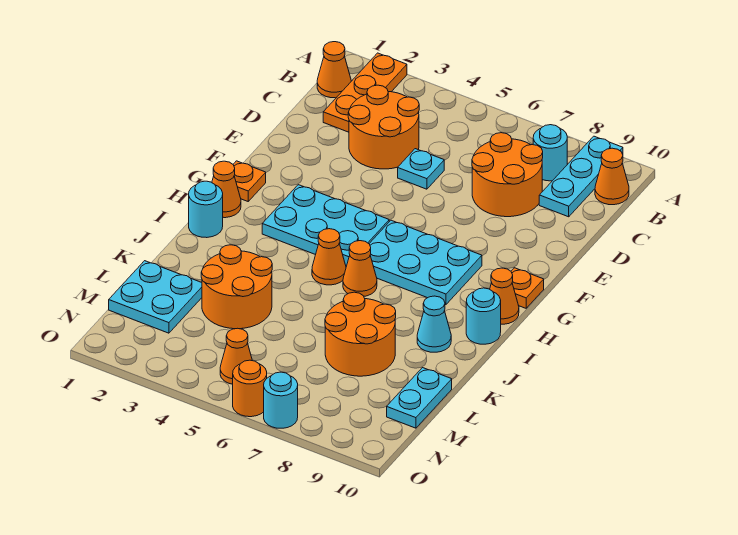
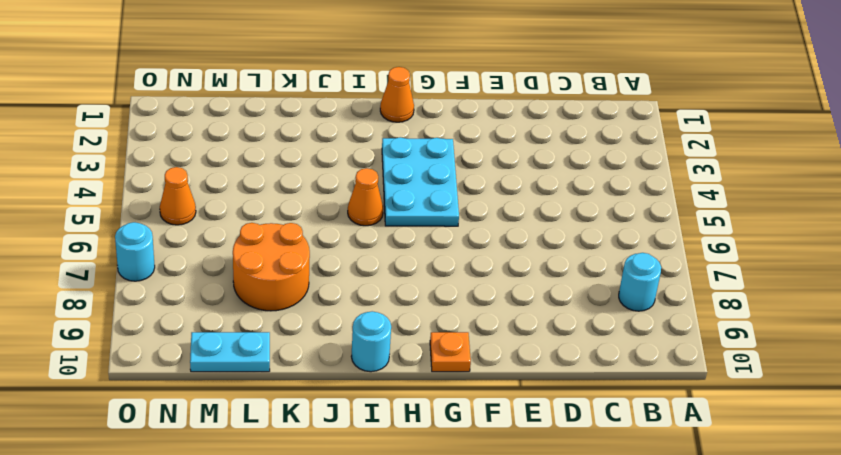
none -> orange plate A2:C2 level 1
none -> cyan plate A9:C9 level 1
none -> orange cone B1 level 1

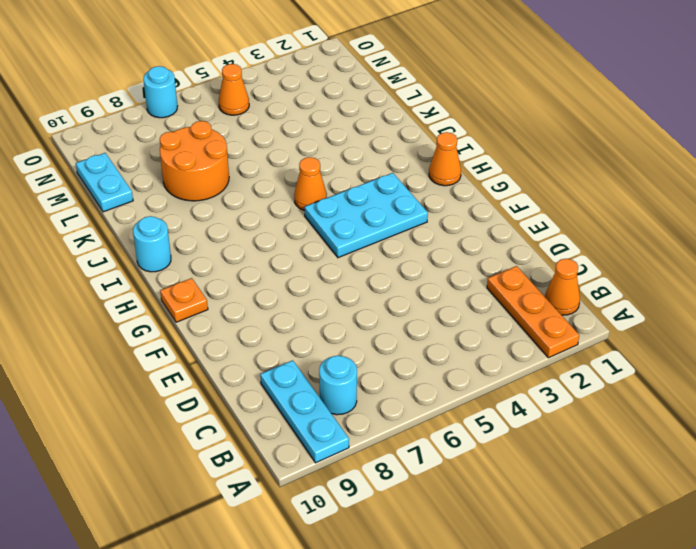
none -> orange cone B10 level 1
none -> orange round brick C3:D4 level 1
none -> orange round brick C7:D8 level 1

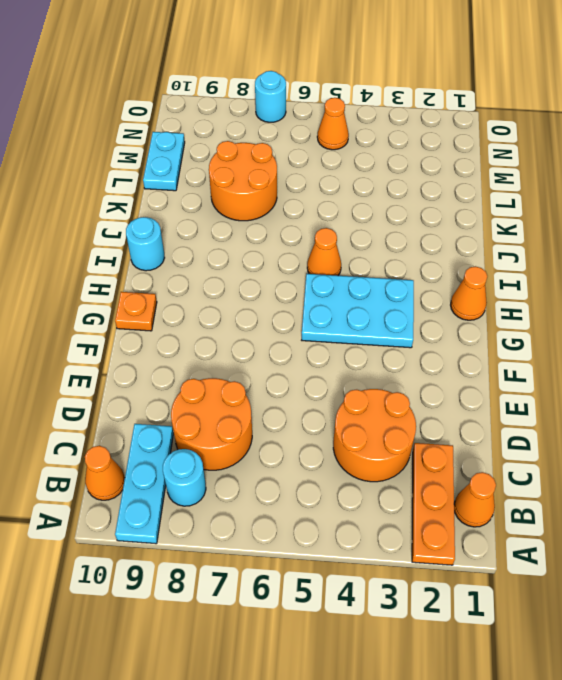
none -> cyan plate D5 level 1
none -> orange plate G1 level 1
none -> cyan plate G6:H8 level 1

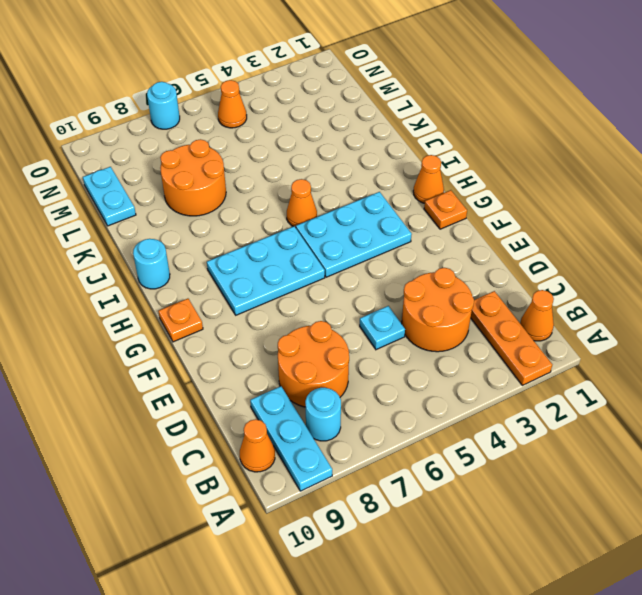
none -> orange cone H10 level 1
none -> cyan round brick I1 level 1
none -> orange cone I6 level 1

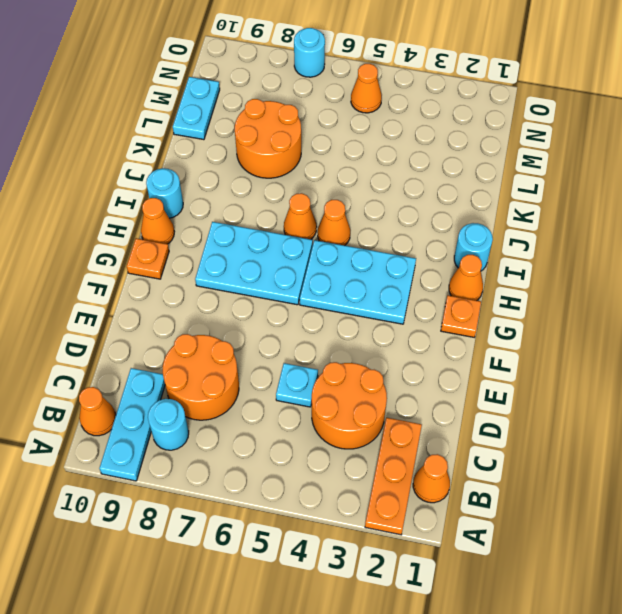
none -> cyan cone J9 level 1
none -> orange round brick K3:L4 level 1
none -> cyan plate L1:M2 level 1

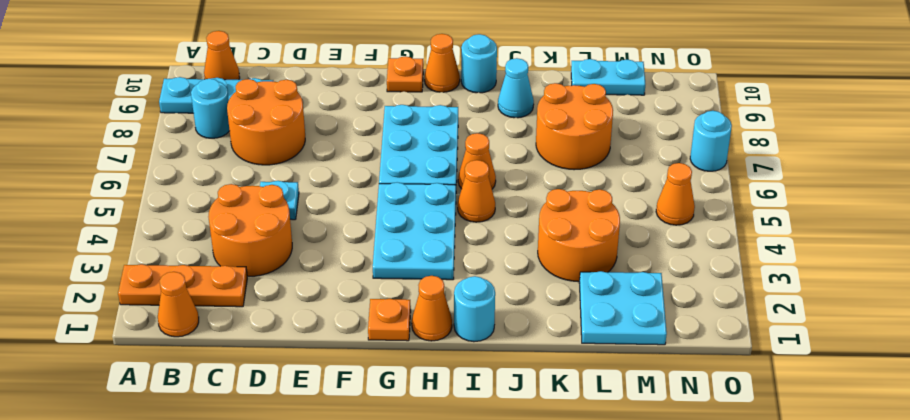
none -> orange round brick O6 level 1

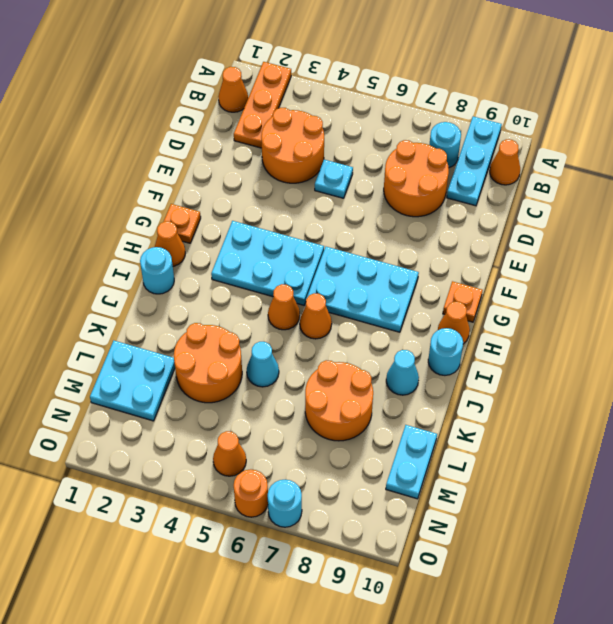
cyan cone K5 level 1 -> none

